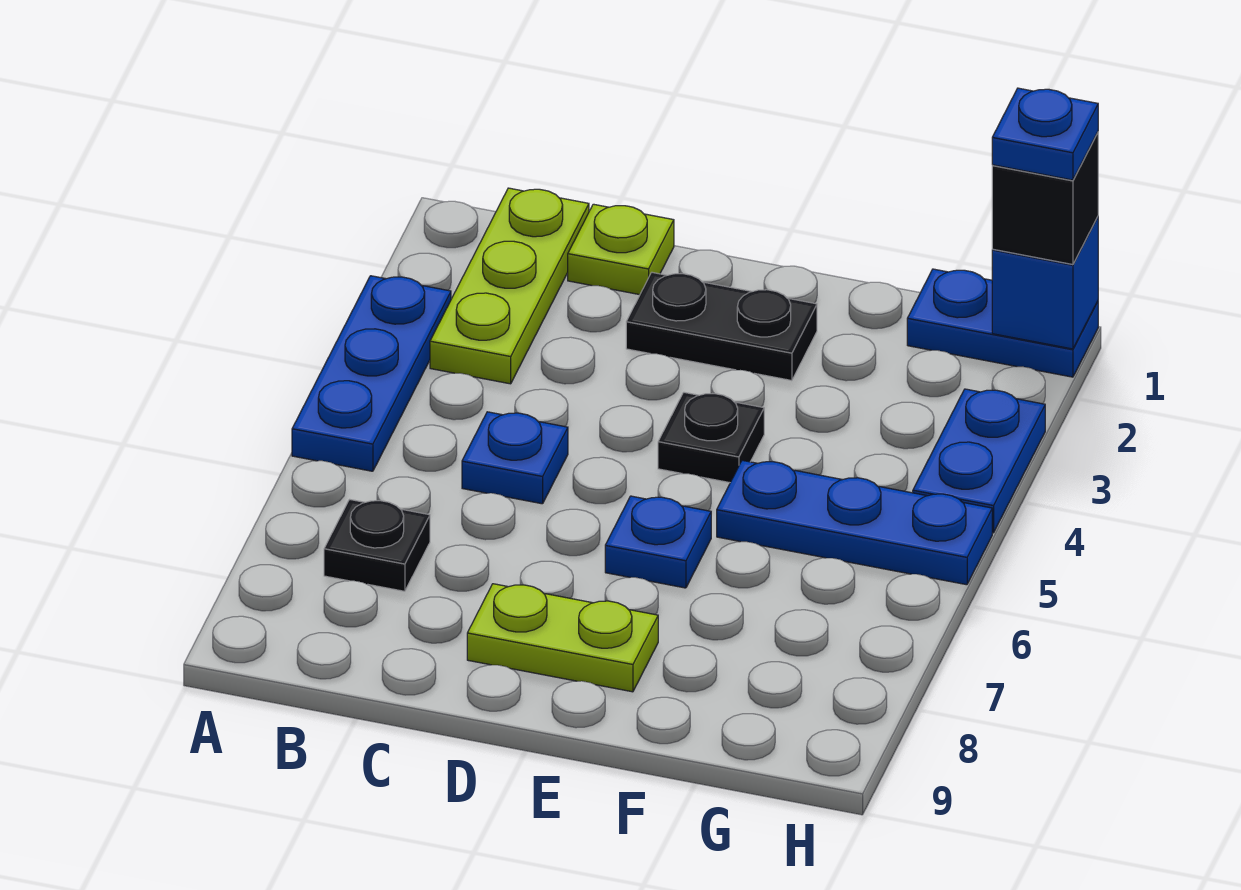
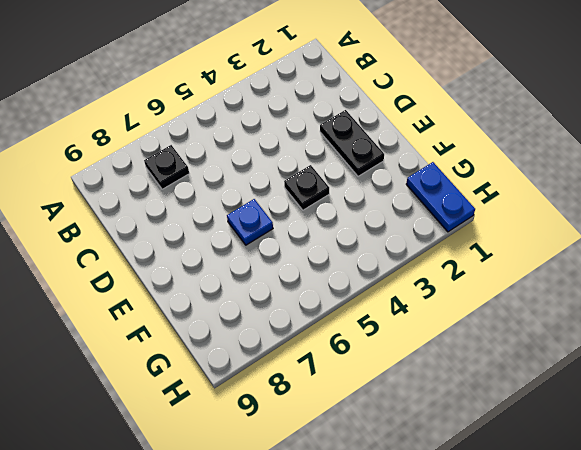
none -> blue plate A3:A5 level 1
none -> lime plate B1:B3 level 1
none -> lime plate C1 level 1

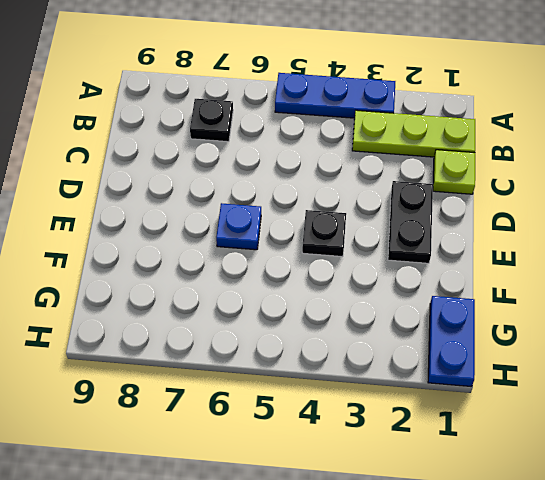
none -> blue plate C5 level 1
none -> lime plate D8:E8 level 1
none -> blue plate F5:H5 level 1

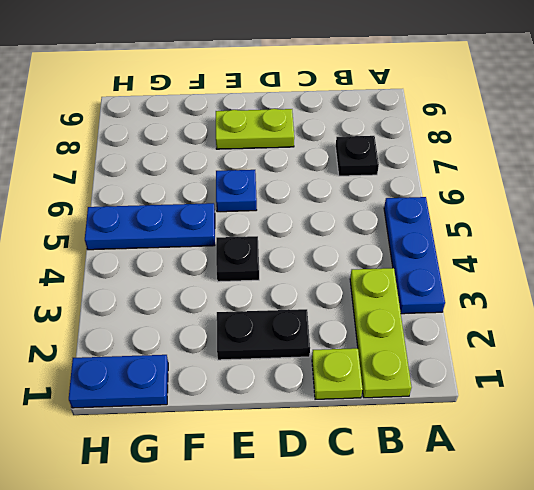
none -> blue plate C5 level 1
none -> blue plate H3:H4 level 1
none -> blue brick H1 level 2

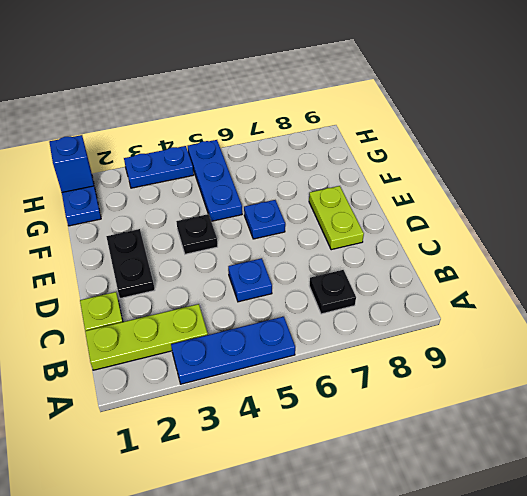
none -> black brick H1 level 3
none -> blue plate H1 level 4

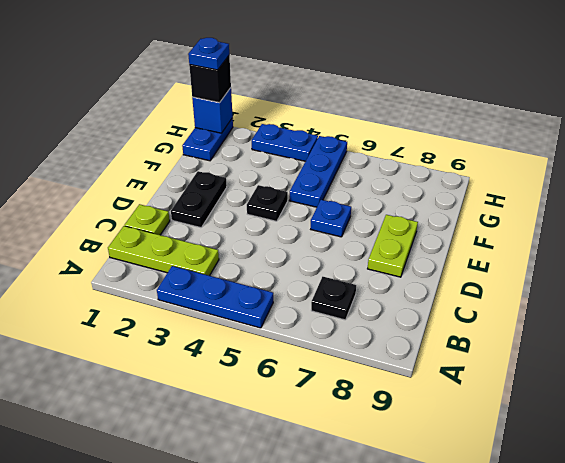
none -> blue plate C5 level 1

